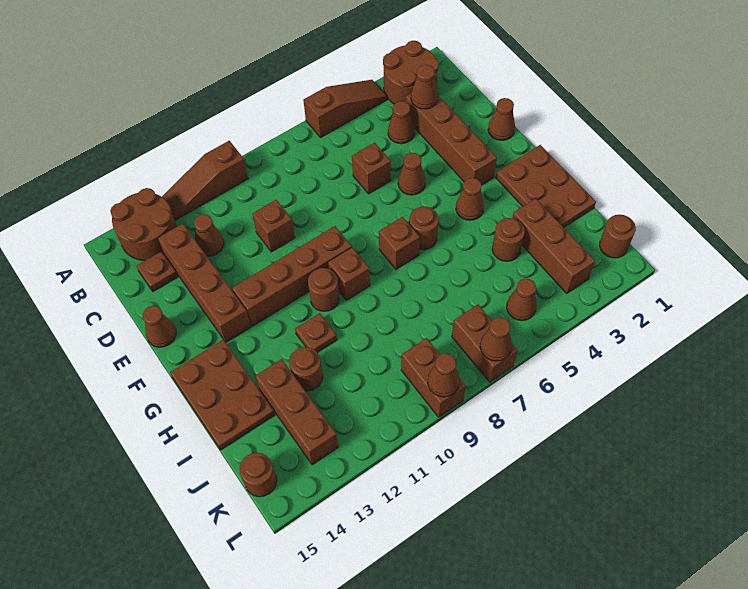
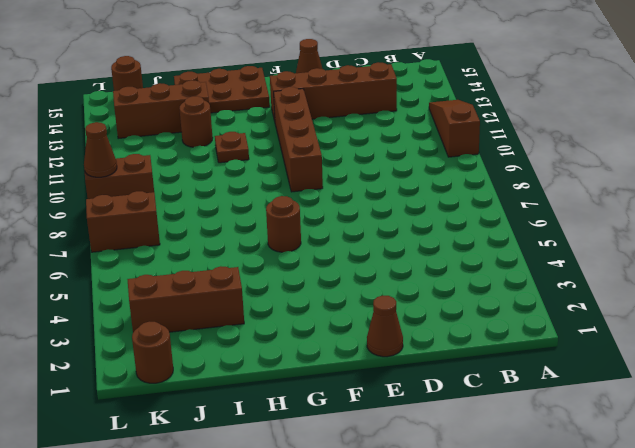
none -> brown round brick A2:B3 level 1
none -> brown slope A4:A6 level 1 top 6
none -> brown round brick A13:B14 level 1
none -> brown brick C3:F3 level 1

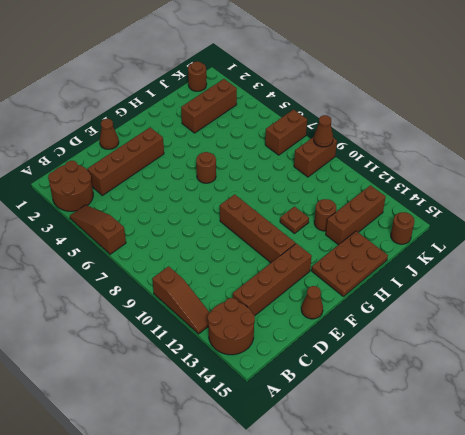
none -> brown cone C4 level 1
none -> brown cone C12 level 1
none -> brown plate C14 level 1
none -> brown brick D6 level 1

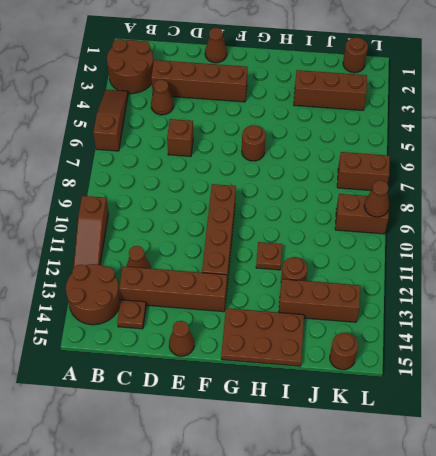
none -> brown brick D10 level 1
none -> brown cone E5 level 1
none -> brown plate G1:I2 level 1
none -> brown cone G4 level 1

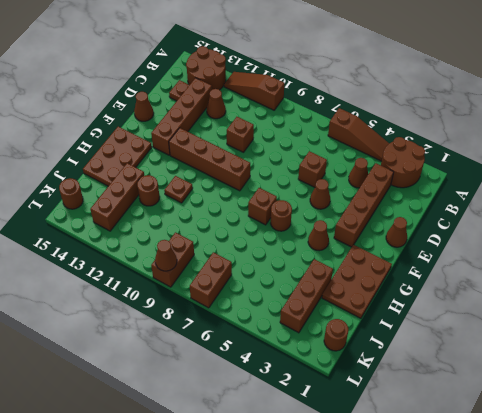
none -> brown brick G9 level 1
none -> brown round brick G10 level 1
none -> brown round brick I4 level 1
none -> brown cone K5 level 1

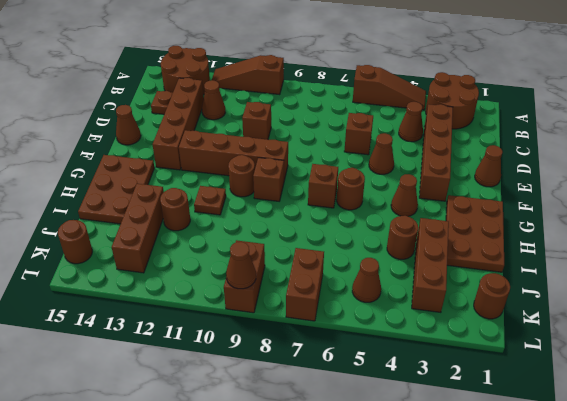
none -> brown cone C3 level 2
none -> brown cone L7 level 2

